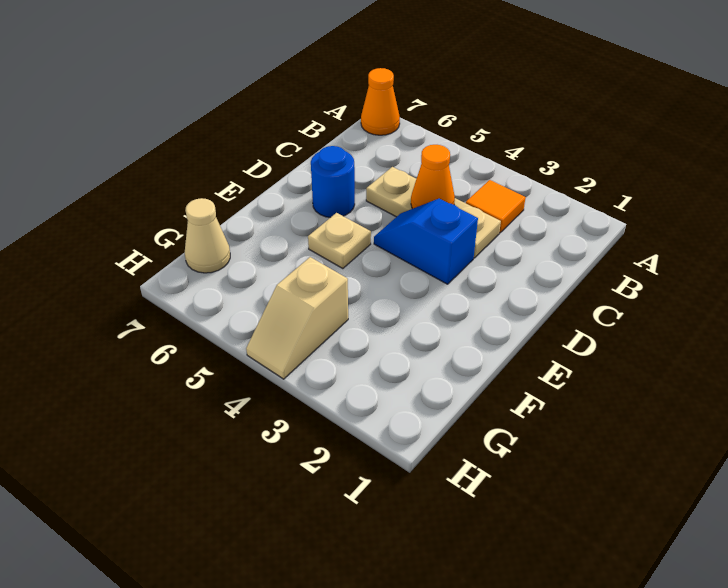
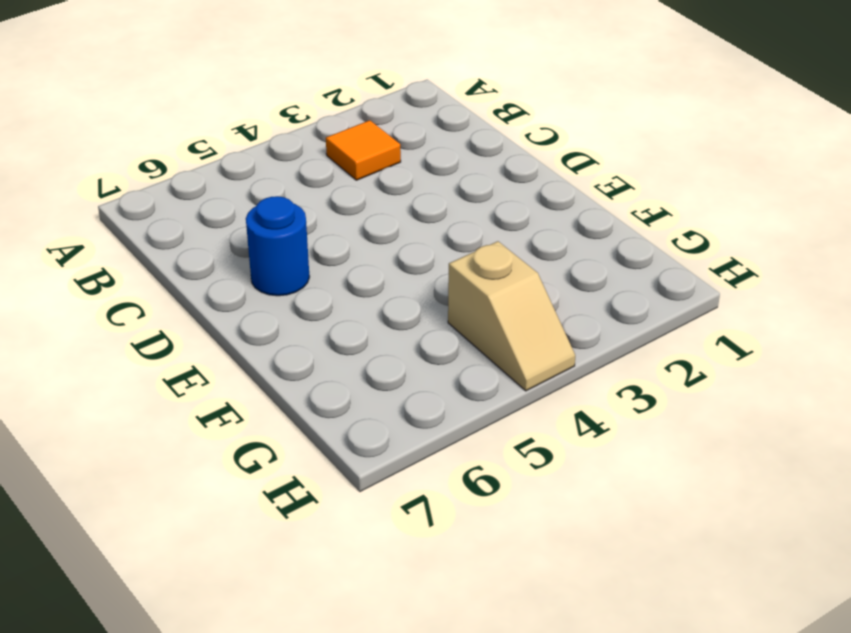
none -> orange cone A7 level 1
none -> tan plate C3:C5 level 1

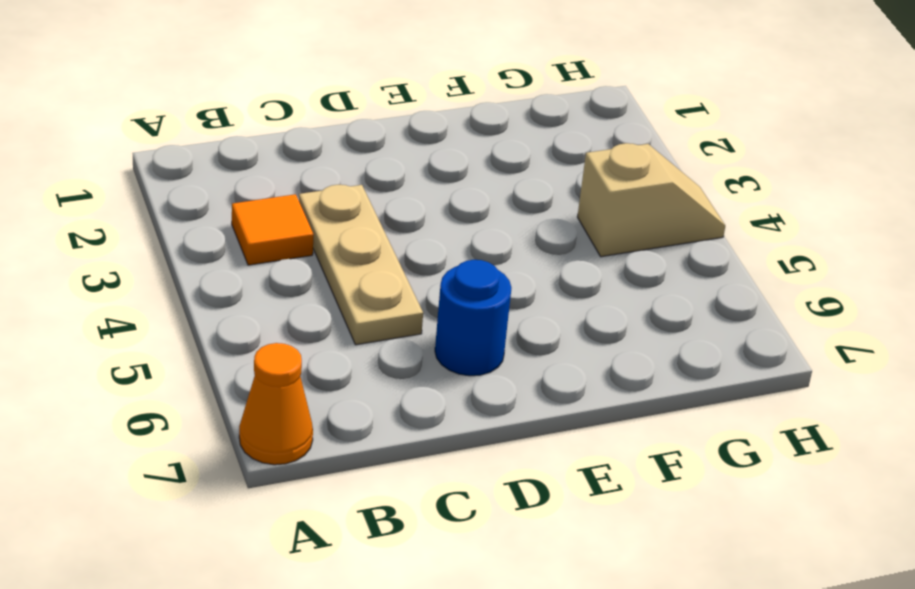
none -> blue slope D3:D4 level 1 top 3
none -> tan plate E5 level 1

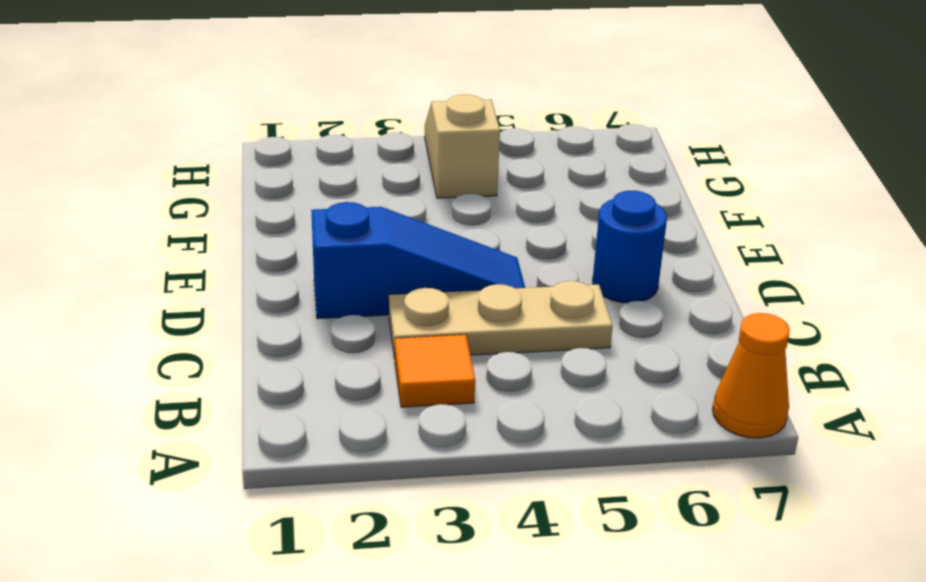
blue slope D2:D4 level 1 top 2 -> blue slope D3:D4 level 1 top 3
none -> tan plate E5 level 1
none -> tan cone G7 level 1

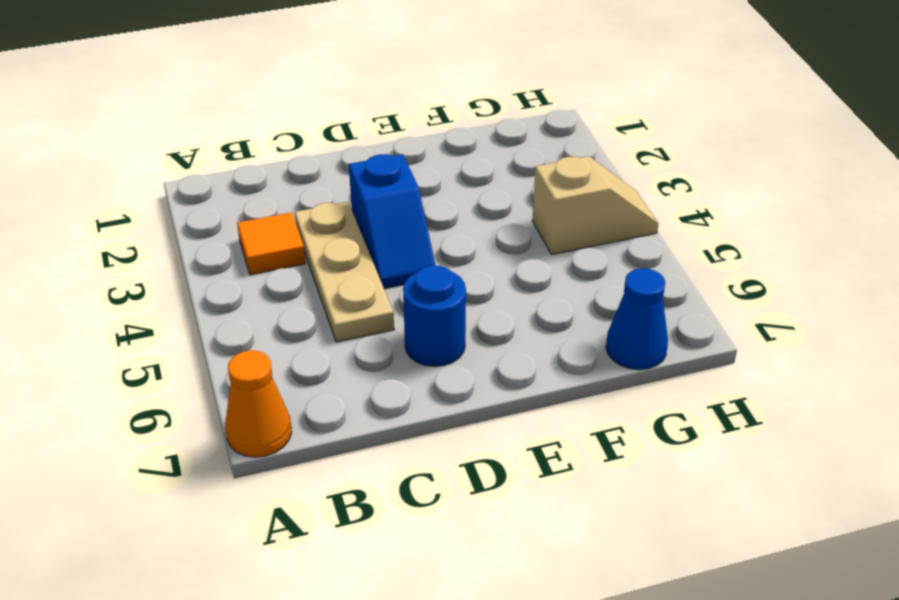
blue cone G7 level 1 -> tan cone G7 level 1
none -> tan plate E5 level 1
none -> orange cone C4 level 2

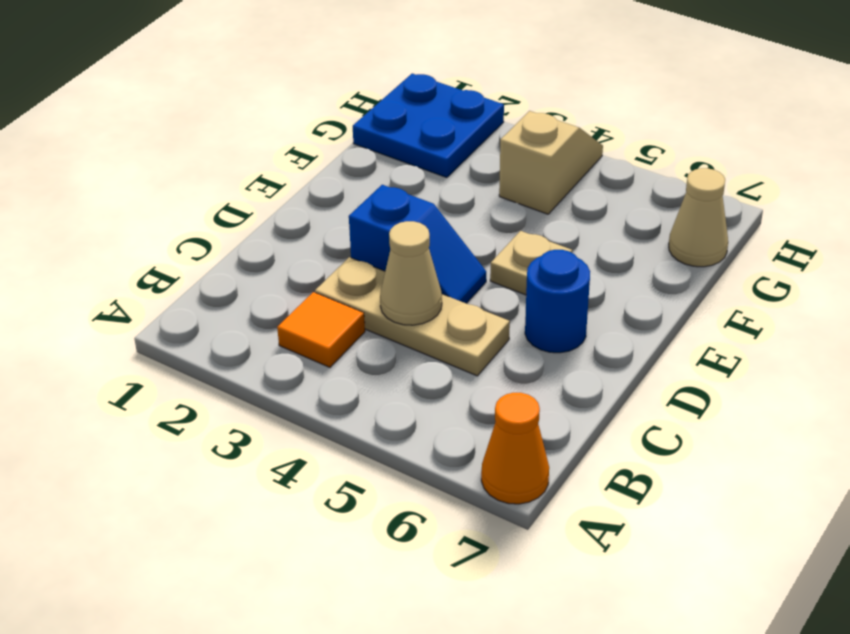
tan cone C4 level 2 -> orange cone C4 level 2
blue plate G1:H2 level 1 -> none

